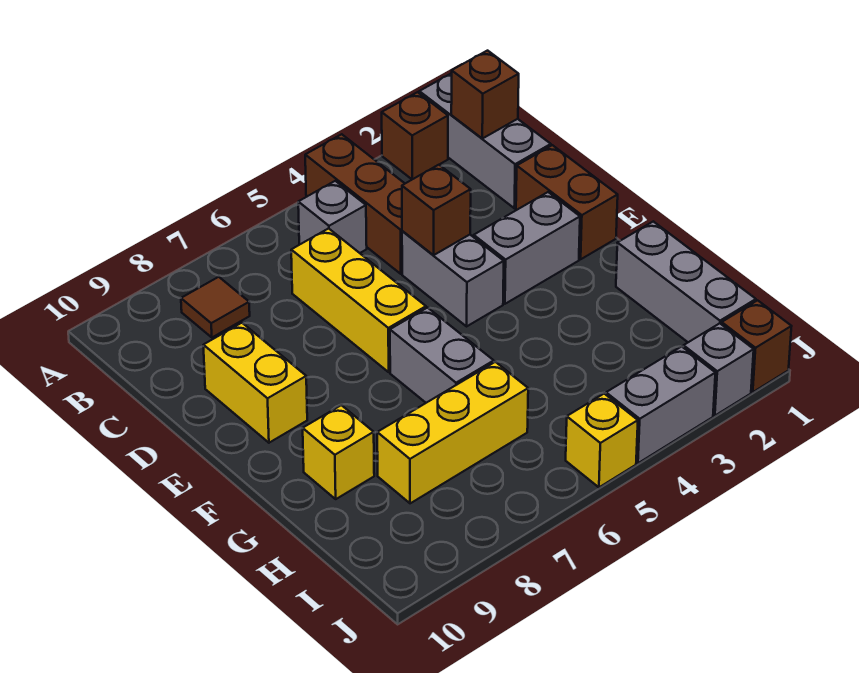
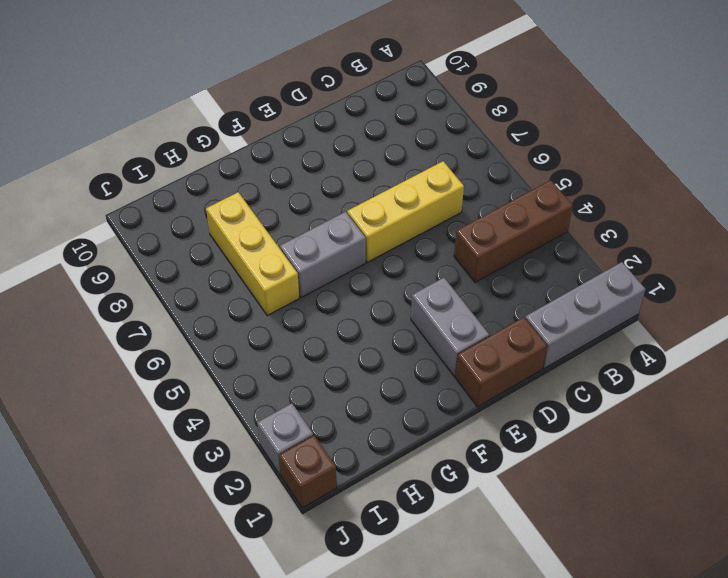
none -> brown brick A2 level 1
none -> grey brick B5 level 1
none -> brown tile B8 level 1

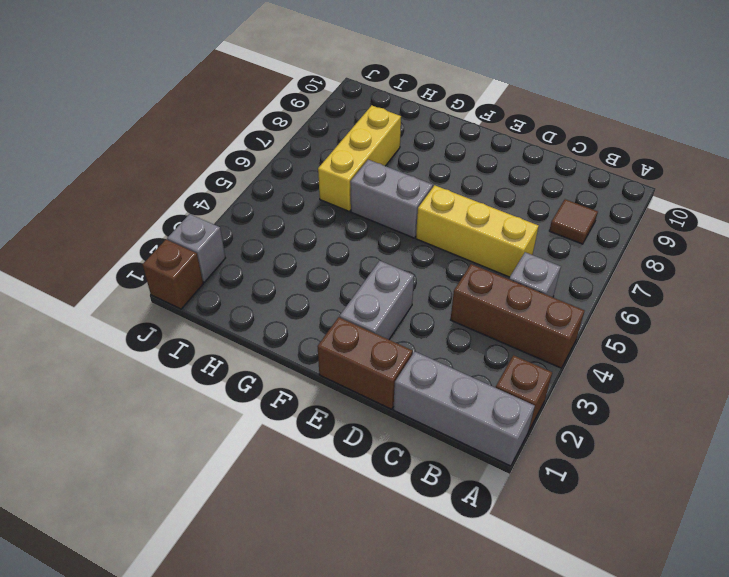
none -> grey brick D4:E4 level 1
none -> yellow brick D9:E9 level 1
none -> grey brick G1:I1 level 1

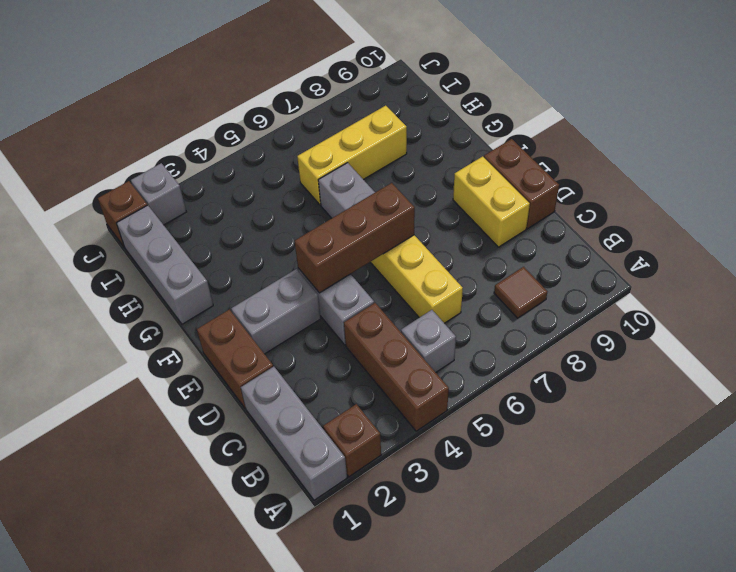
brown brick D10:E10 level 1 -> none
brown brick E4:E6 level 2 -> none
none -> yellow brick G9 level 1
none -> grey brick J3:J4 level 1
none -> yellow brick J5 level 1

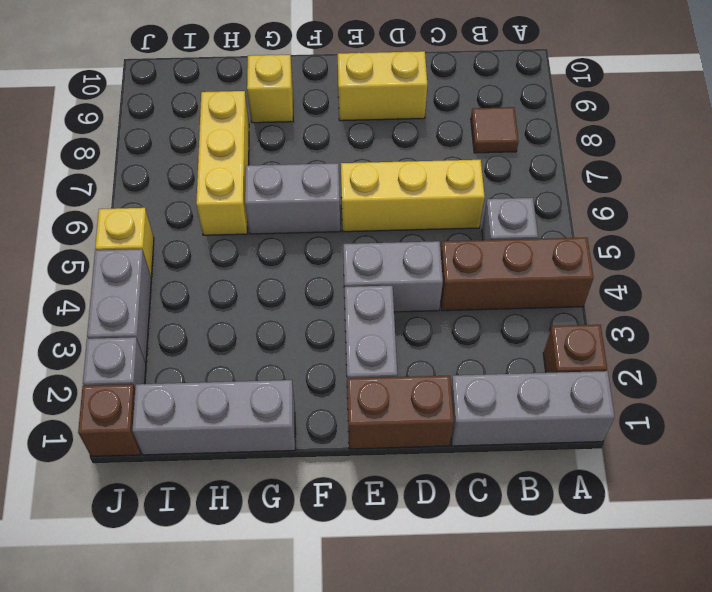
none -> brown brick B1 level 2
none -> brown brick D4 level 2

